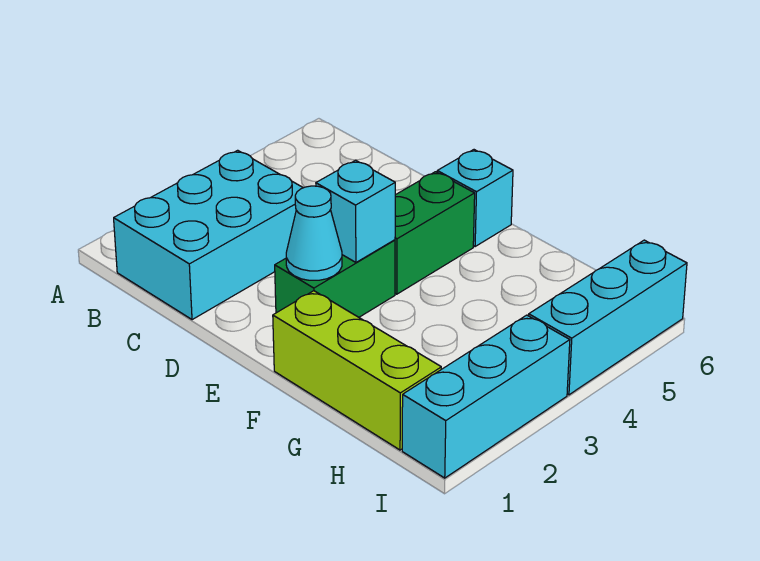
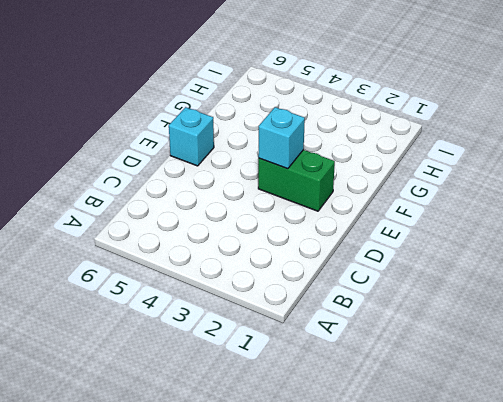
none -> cyan brick B1:C3 level 1
none -> green brick E4:E5 level 1

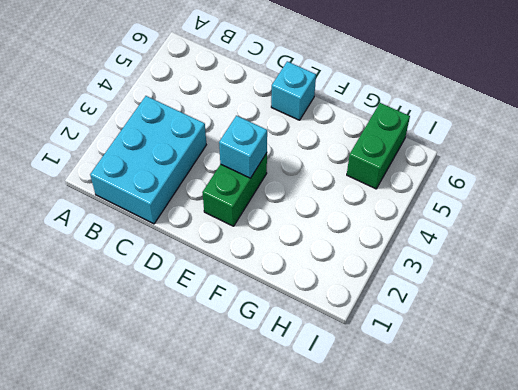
green brick H5:H6 level 1 -> green brick E4:E5 level 1
none -> lime brick F1:H1 level 1
none -> cyan brick I1:I3 level 1

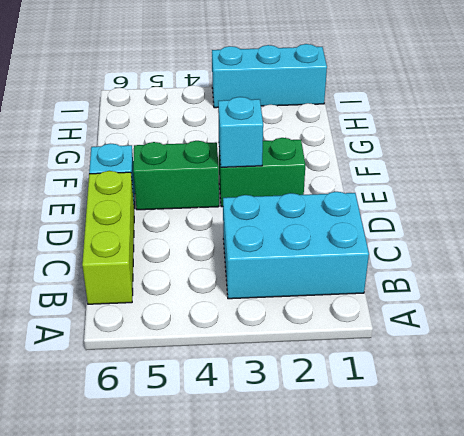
lime brick B6:D6 level 1 -> lime brick F1:H1 level 1
none -> cyan brick I4:I6 level 1
none -> cyan cone E2 level 2

